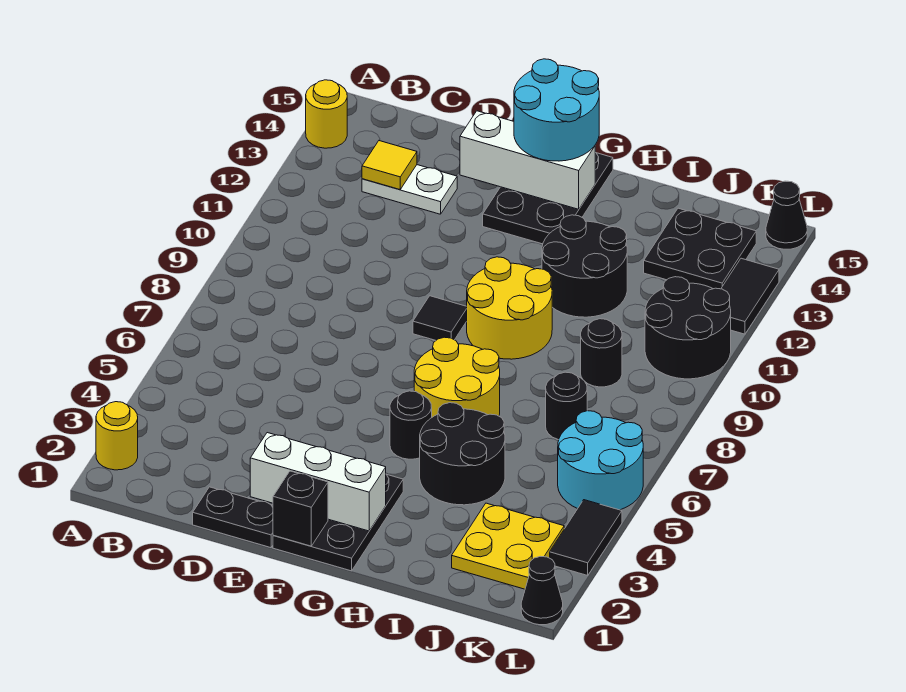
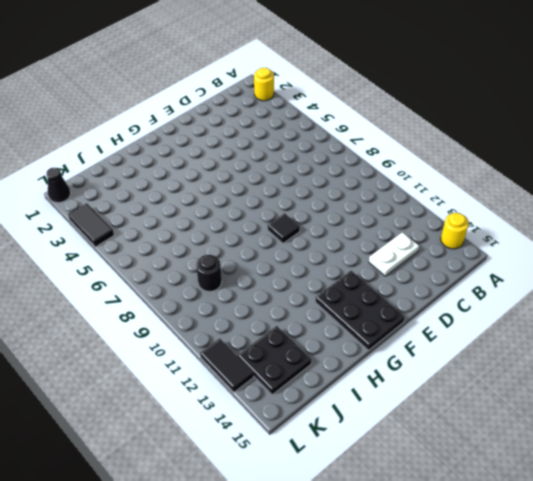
none -> black plate D1:E1 level 1
none -> black plate F1:G3 level 1
none -> black round brick G5 level 1

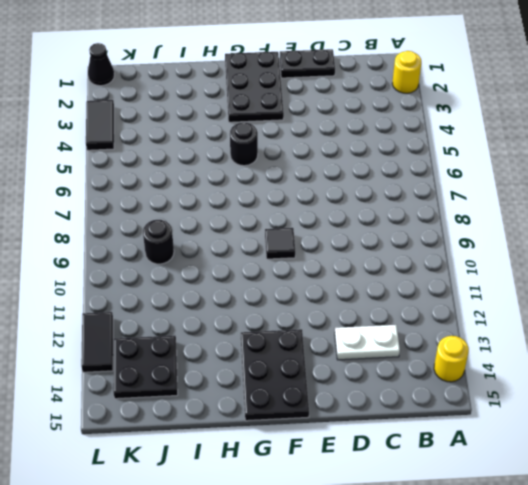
none -> yellow round brick G6:H7 level 1
none -> yellow round brick G9:H10 level 1
none -> black round brick H4:I5 level 1

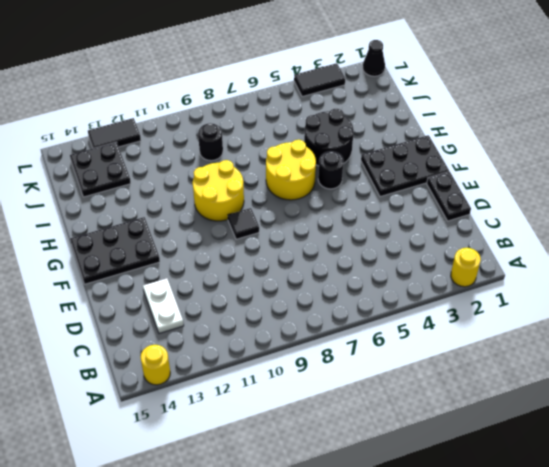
none -> black round brick H11:I12 level 1
none -> yellow plate J2:K3 level 1
none -> black round brick J7 level 1

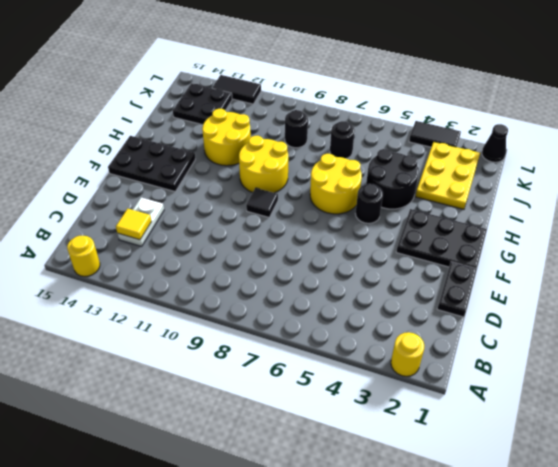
yellow round brick H11:I12 level 1 -> black round brick H11:I12 level 1
yellow plate I2:K3 level 1 -> yellow plate J2:K3 level 1
none -> cyan round brick K5:L6 level 1
none -> black round brick K10:L11 level 1
none -> black cone L15 level 1

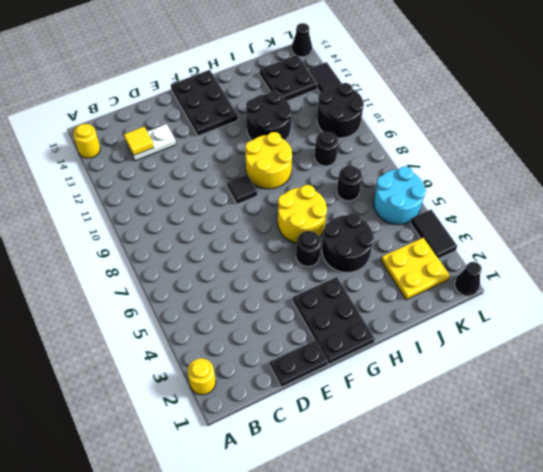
none -> white brick E2:G2 level 2
none -> white brick E14:G14 level 2
none -> black brick F1 level 2

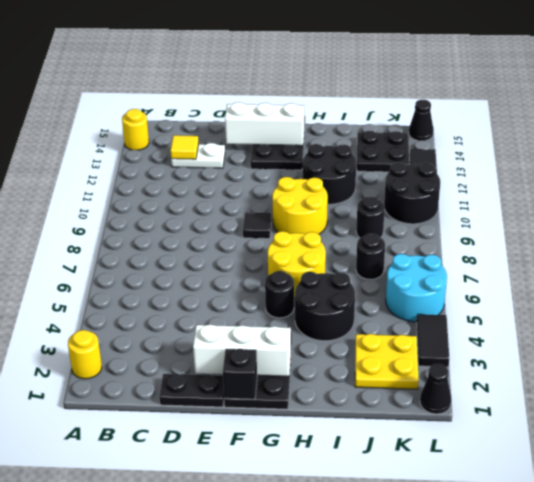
none -> cyan round brick F14:G15 level 3

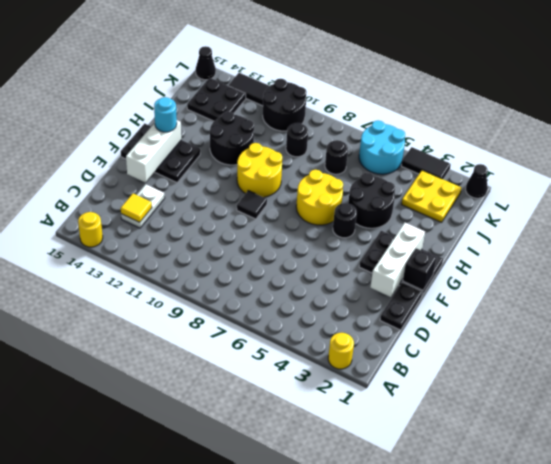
cyan round brick G14 level 3 -> cyan round brick F14:G15 level 3

